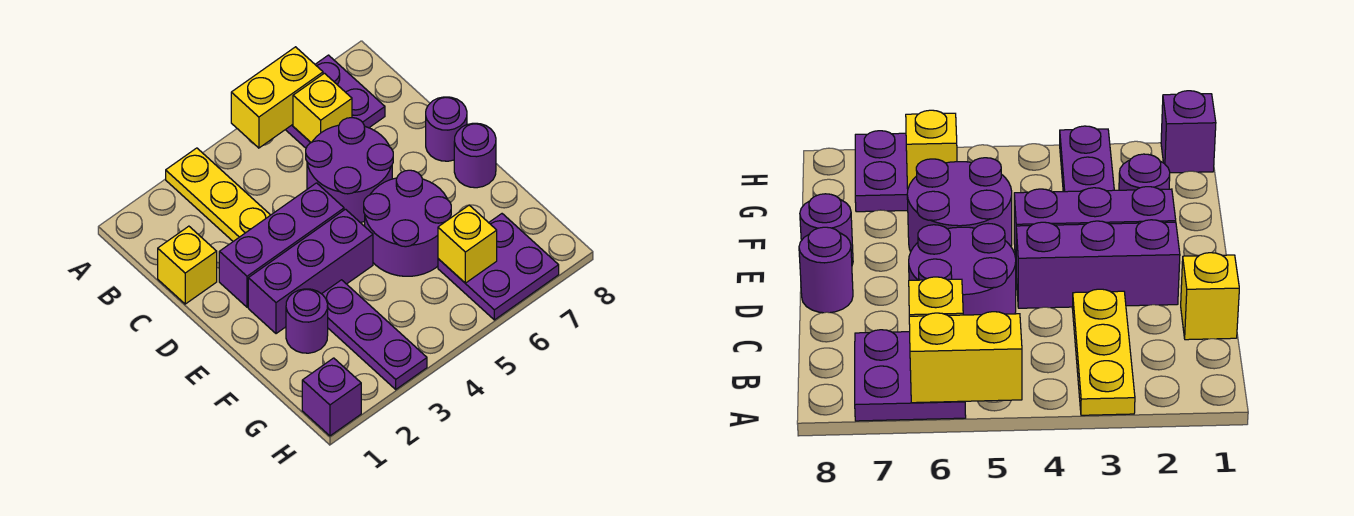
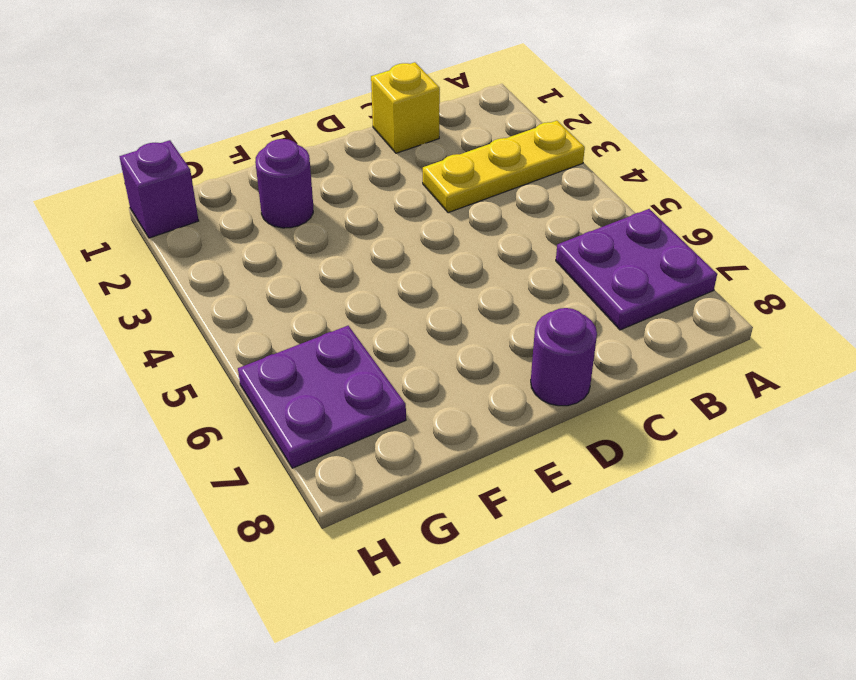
none -> purple round brick C5:D6 level 1
none -> purple brick D2:D4 level 1
none -> purple brick E2:E4 level 1

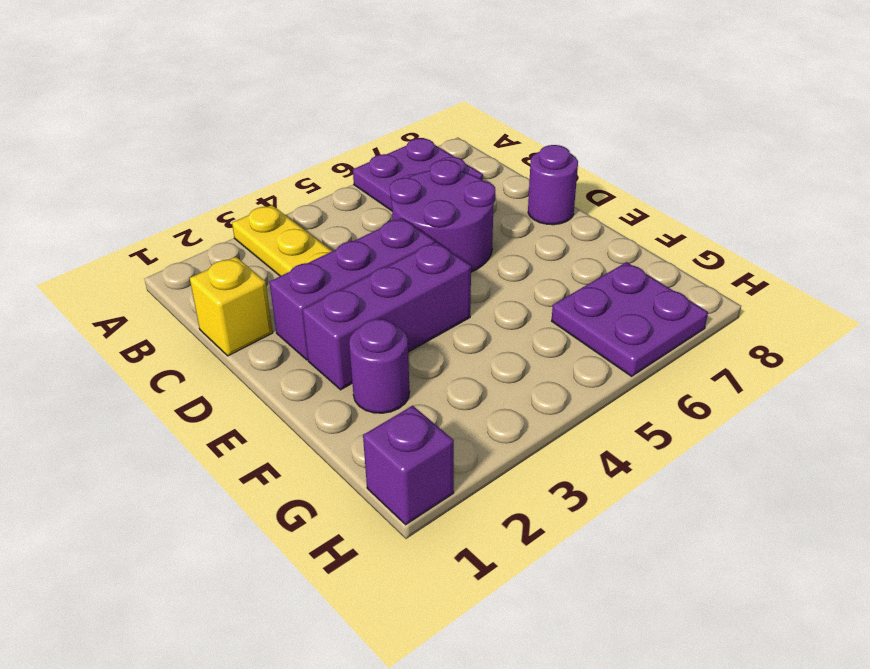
none -> purple round brick E5:F6 level 1
none -> purple round brick E8 level 1
none -> purple plate F3:H3 level 1

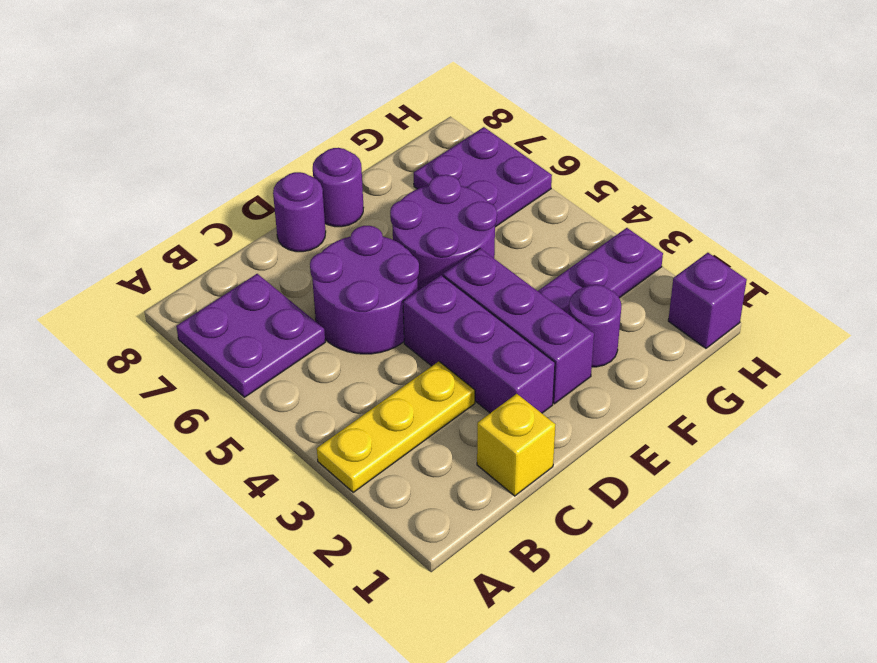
none -> yellow brick A5:A6 level 2
none -> yellow brick B6 level 2
none -> yellow brick G6 level 2

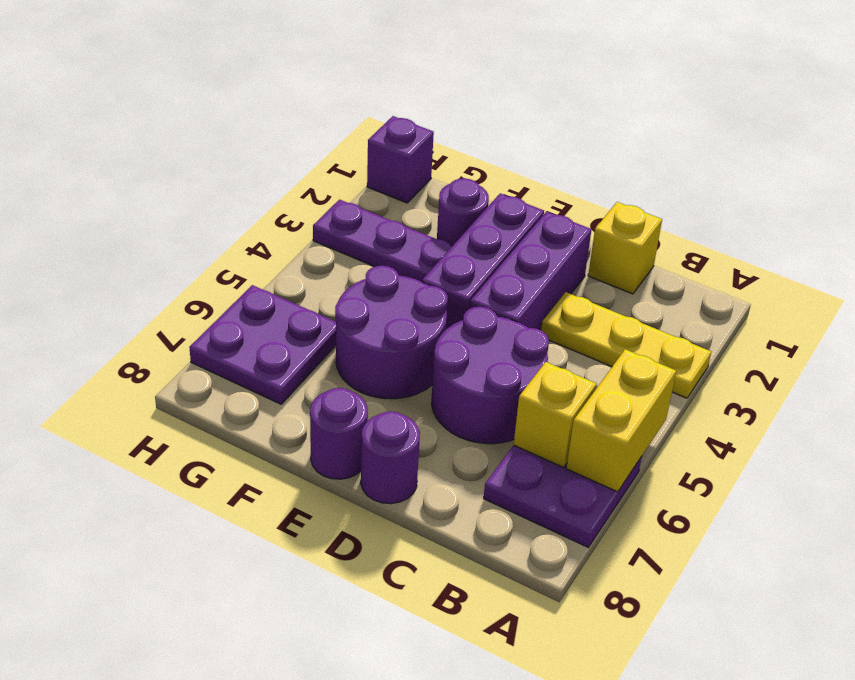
none -> yellow brick G6 level 2

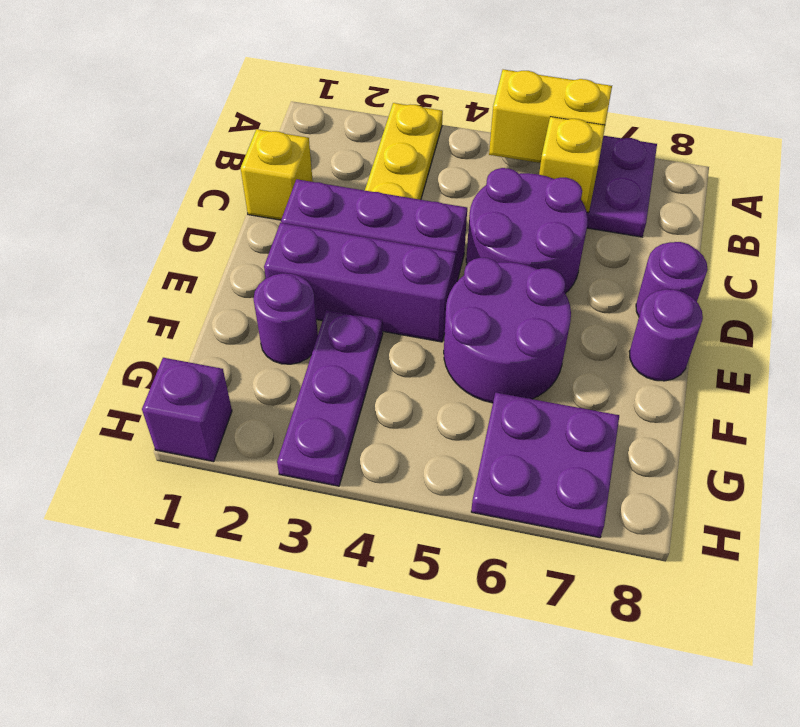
none -> yellow brick G6 level 2

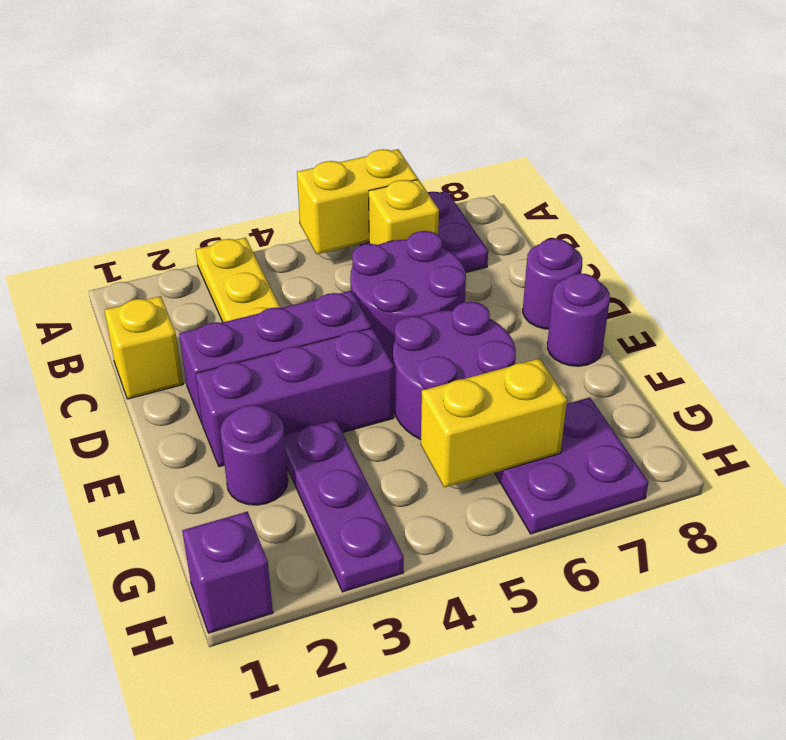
yellow brick G5:G6 level 2 -> yellow brick G6 level 2

